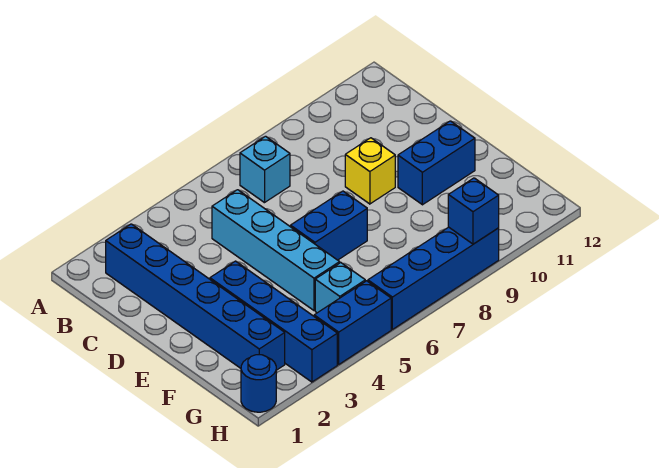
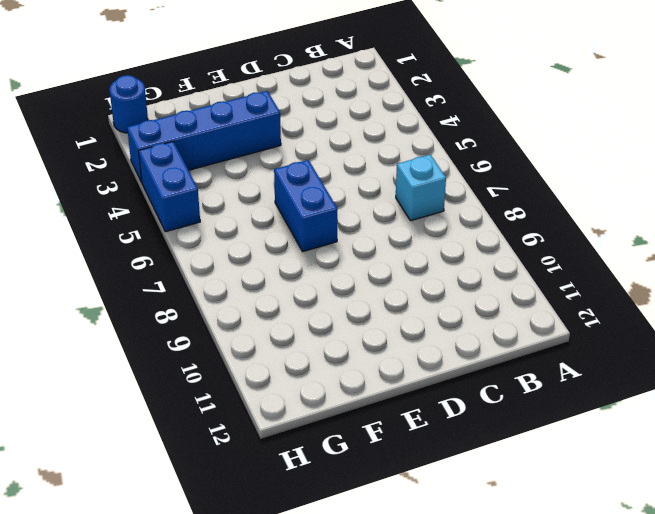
none -> blue brick B2:G2 level 1
none -> cyan brick C5:F5 level 1
none -> yellow brick D9 level 1

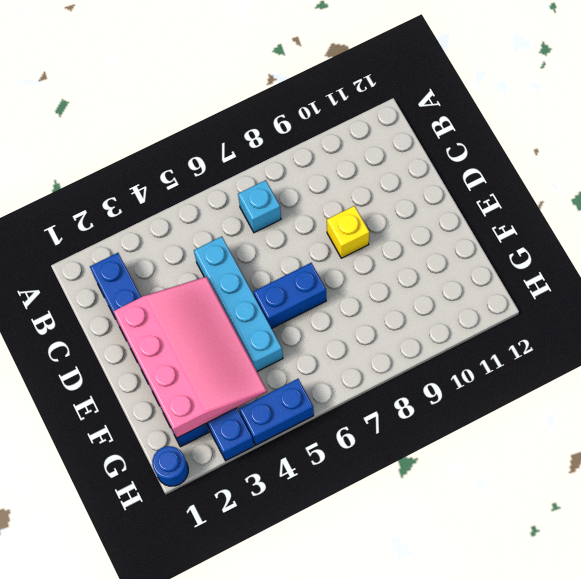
pink slope D2:G4 level 2 top 2 -> none
none -> blue brick E10:E11 level 1
none -> cyan brick G5 level 1
none -> blue brick H6:H9 level 1

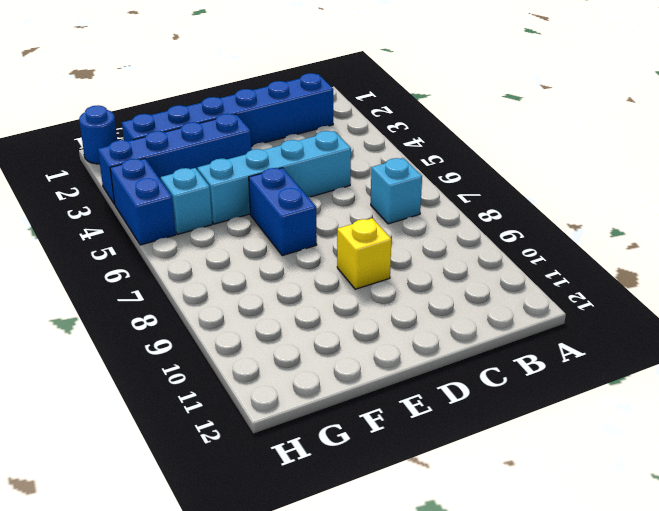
none -> blue brick E10:E11 level 1
none -> blue brick H6:H9 level 1
none -> blue brick H9 level 2

